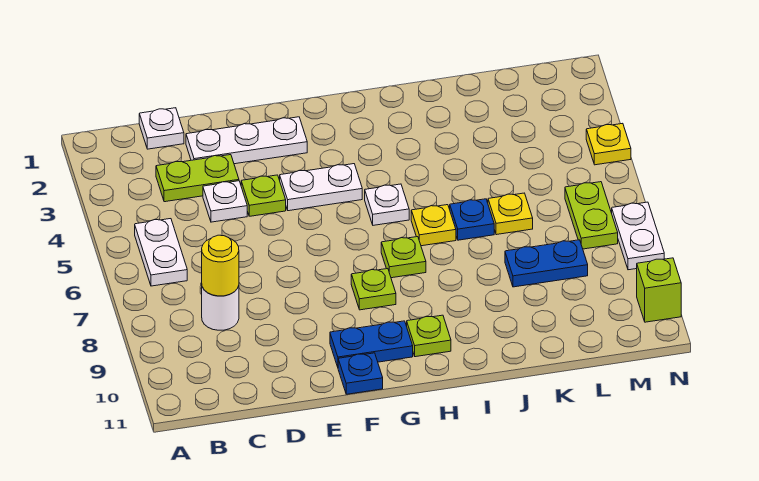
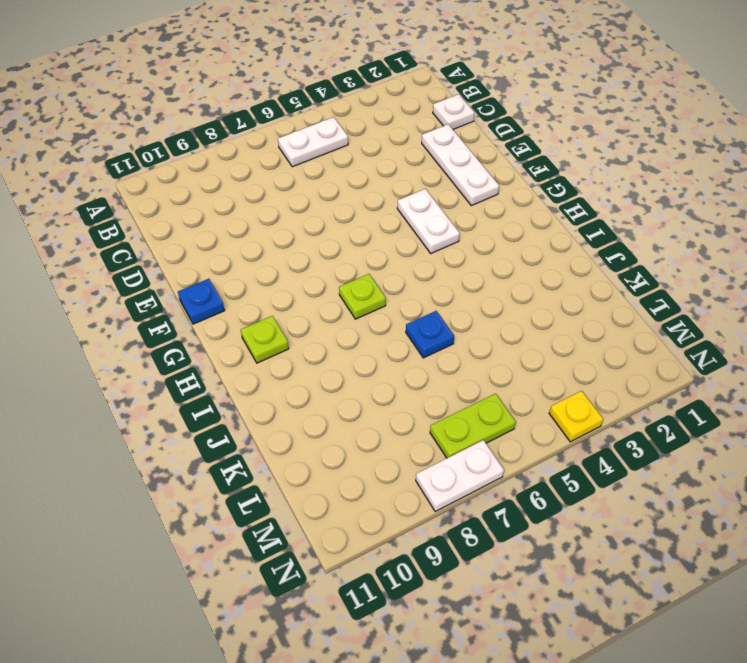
none -> lime plate C3:D3 level 1
none -> white round brick C8 level 1
none -> white plate D4 level 1

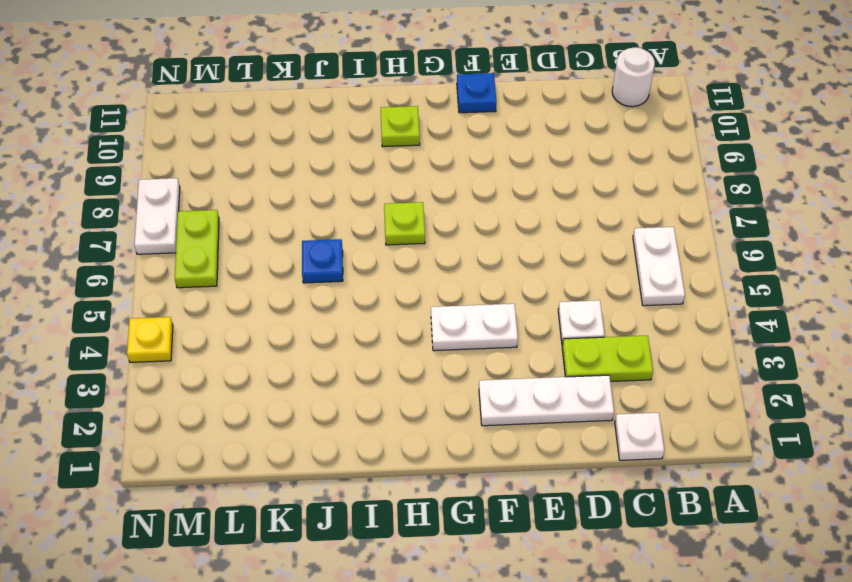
white round brick B11 level 1 -> white round brick C8 level 1
none -> lime plate E4 level 1
none -> blue plate F10:G10 level 1
none -> lime plate G8 level 1

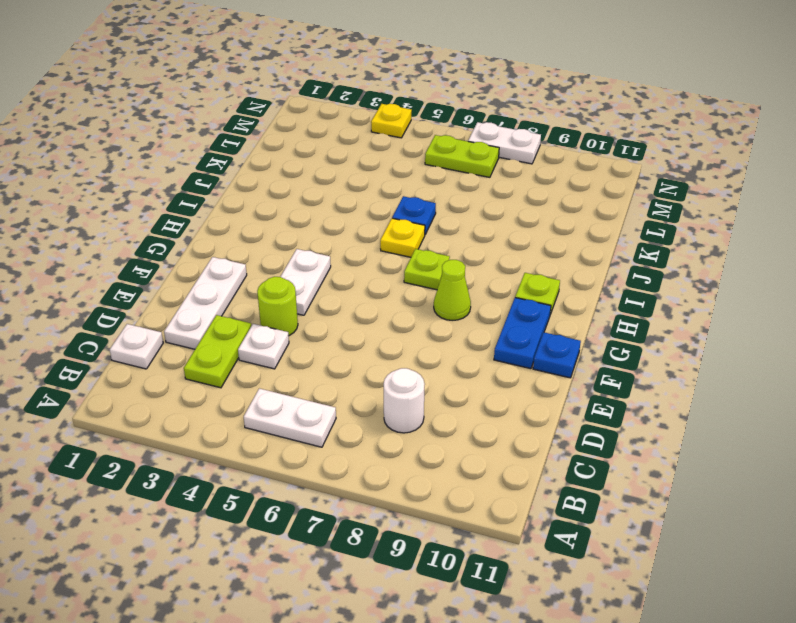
lime round brick E4 level 1 -> lime plate E4 level 1
lime cone G8 level 1 -> lime plate G8 level 1
none -> white plate H5 level 1
none -> yellow plate K6 level 1
none -> blue plate K8:L8 level 1

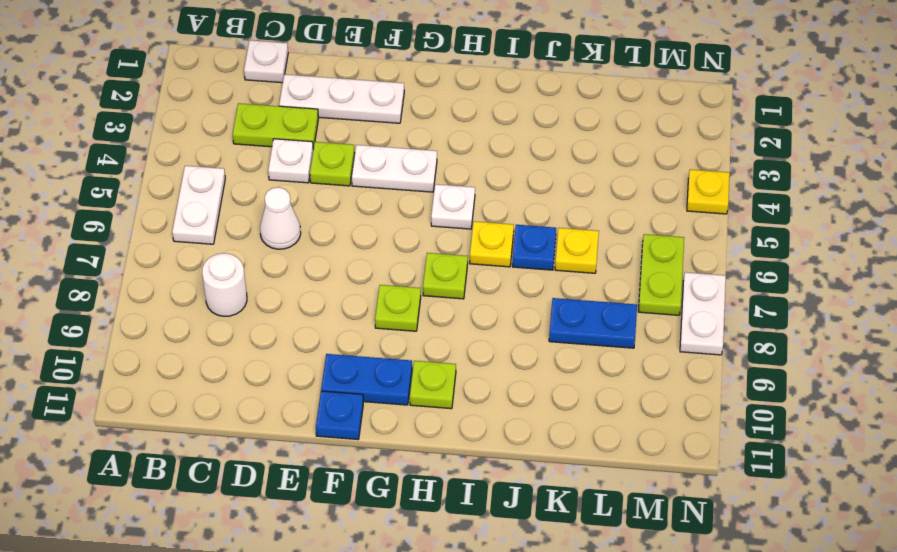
white cone D6 level 1 -> none
none -> lime brick N10 level 1
none -> yellow round brick C8 level 2

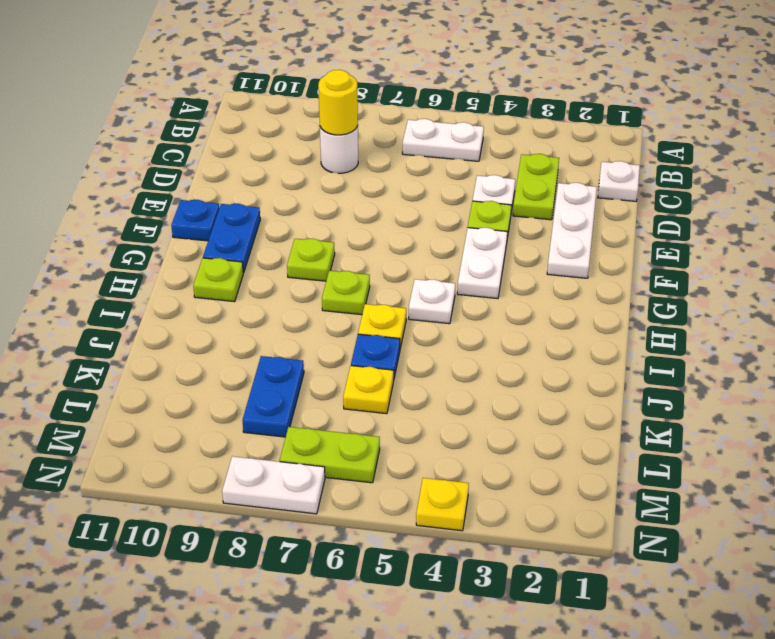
none -> lime brick N10 level 1

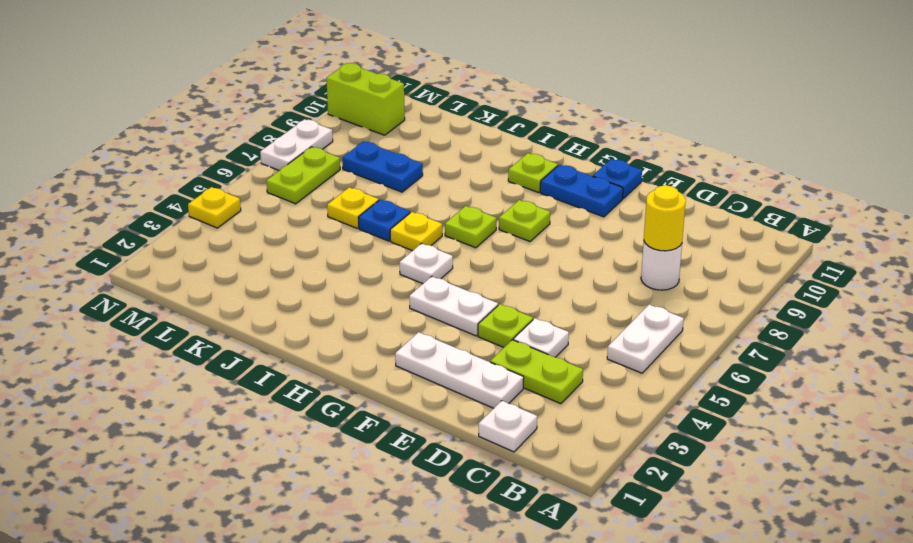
lime brick M10:N10 level 1 -> lime brick N10 level 1

